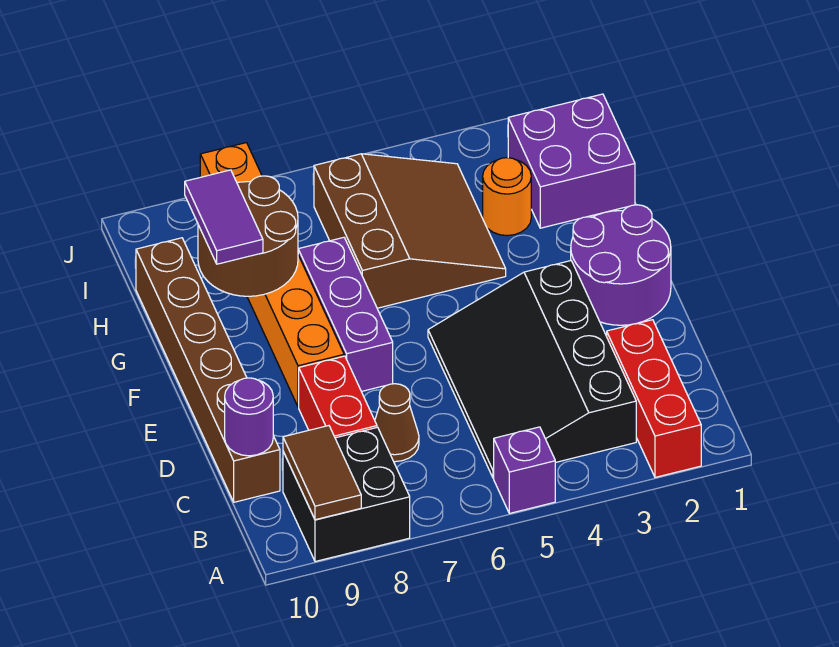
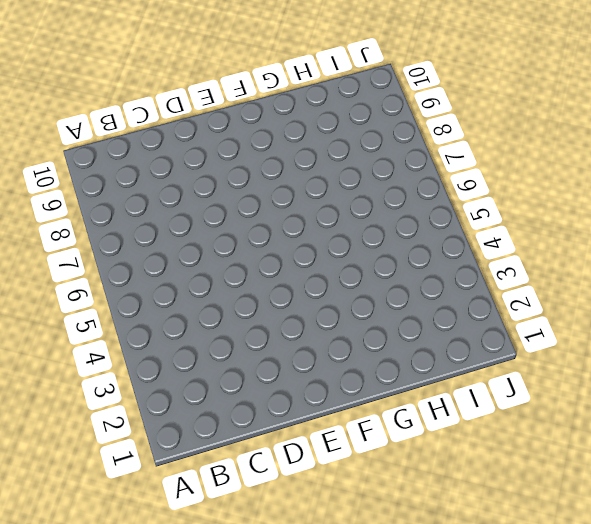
none -> red brick A2:C2 level 1
none -> purple brick A5 level 1
none -> black brick A8:B9 level 1

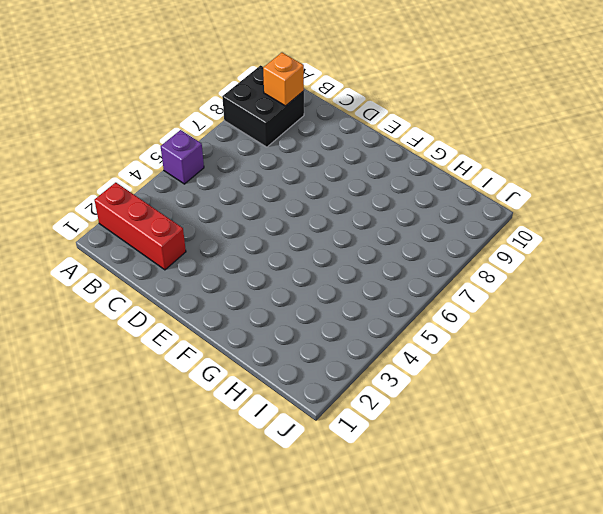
orange brick B9 level 2 -> brown tile A9:B9 level 2
none -> black slope B3:E5 level 1 top 3
none -> brown cone C7 level 1
none -> red brick C8:D8 level 1

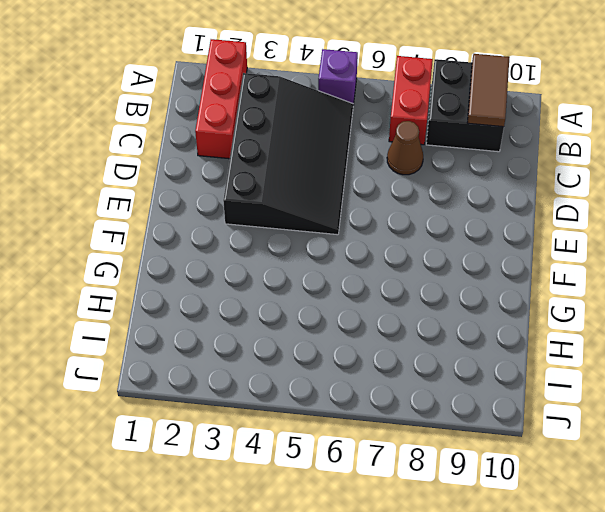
red brick A7:B7 level 1 -> red brick C8:D8 level 1
none -> brown brick C10:H10 level 1
none -> purple round brick E1:F2 level 1
none -> purple brick E7:G7 level 1

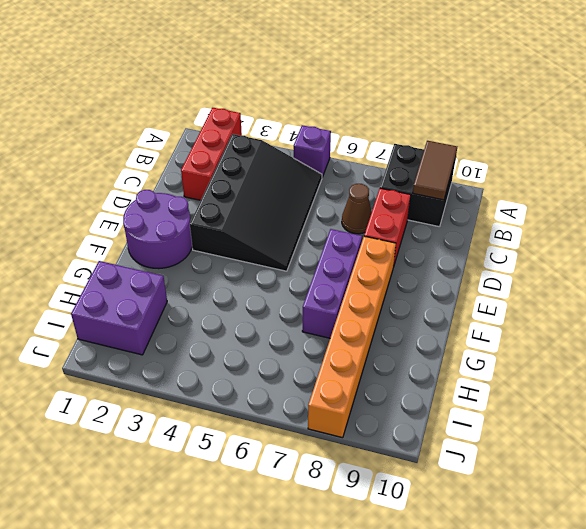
none -> brown brick C10:H10 level 1
none -> brown slope G4:I6 level 1 top 6
none -> orange round brick H3 level 1

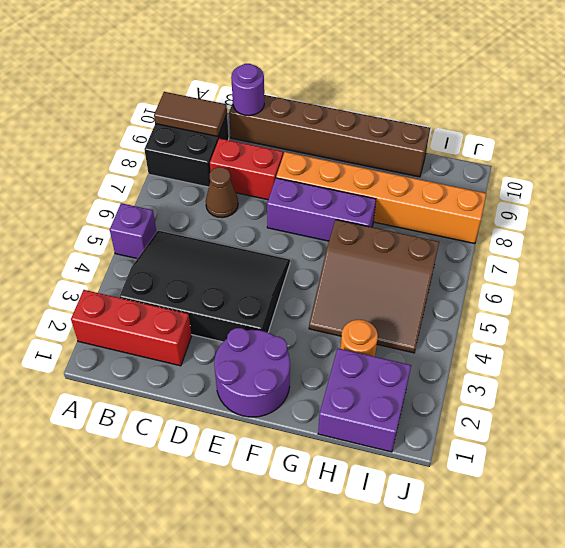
none -> brown round brick G8:H9 level 2
none -> purple tile G9:H9 level 3

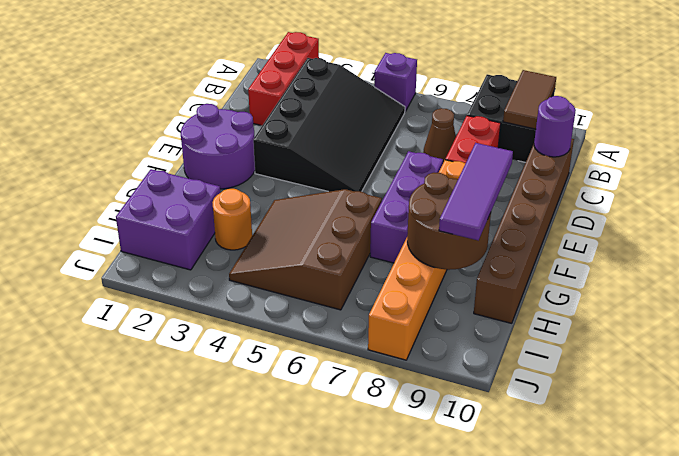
purple tile F9:H9 level 3 -> purple tile G9:H9 level 3

